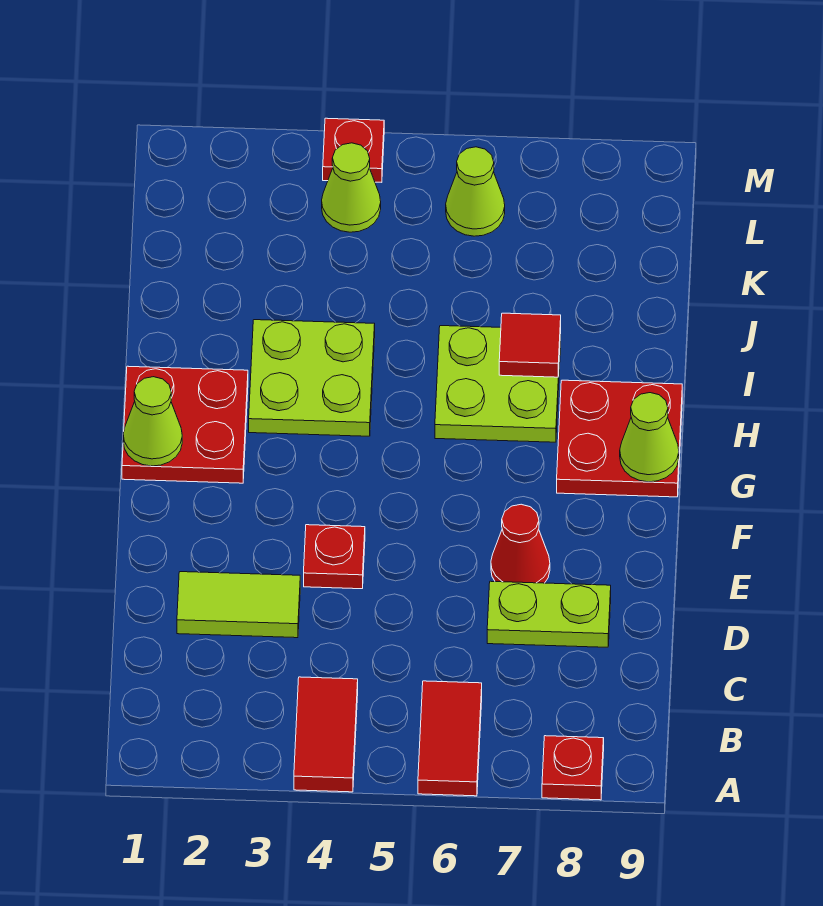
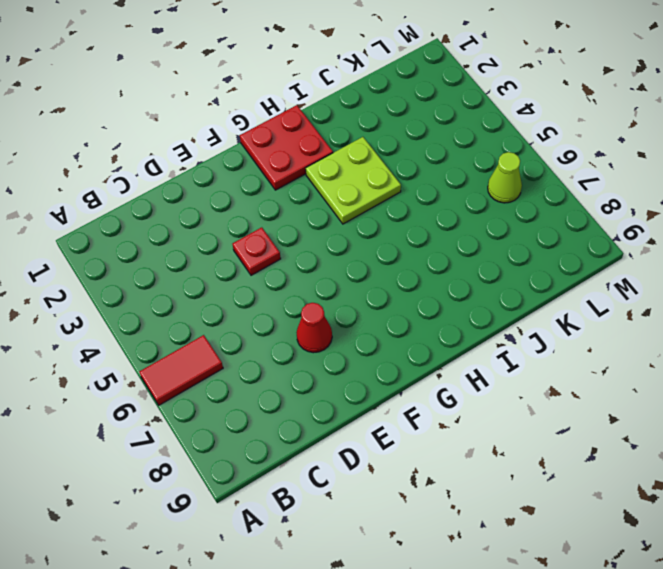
none -> red tile A4:B4 level 1
none -> red plate A8 level 1
none -> lime tile D2:D3 level 1

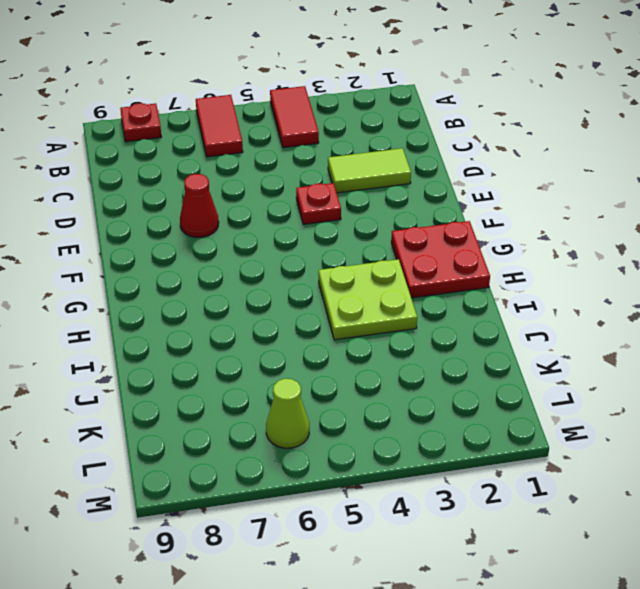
none -> lime plate D7:D8 level 1
none -> red plate G8:H9 level 1
none -> lime plate H6:I7 level 1

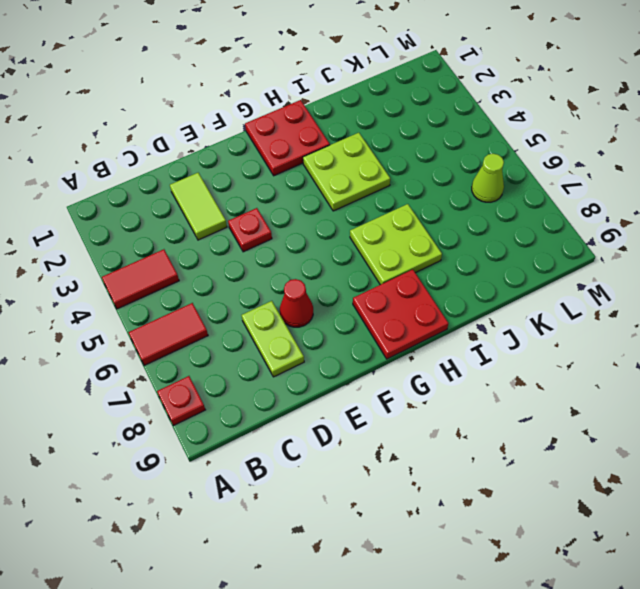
none -> lime cone L4 level 1
none -> red plate M4 level 1
none -> lime cone G1 level 2

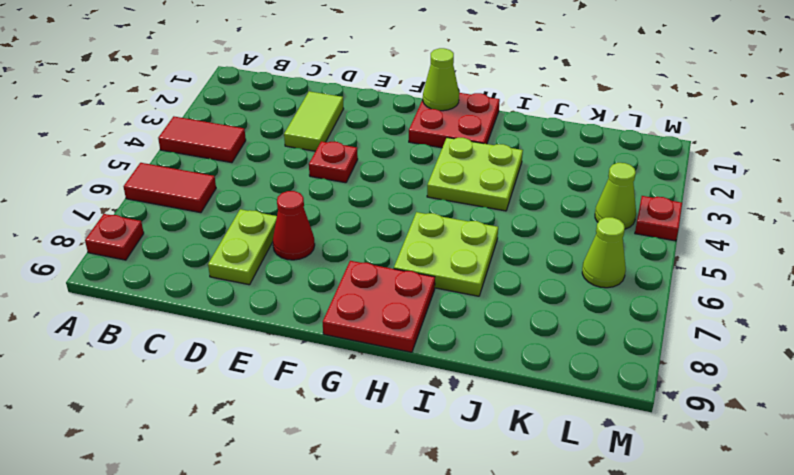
none -> lime cone G9 level 2
none -> red tile I7 level 2

